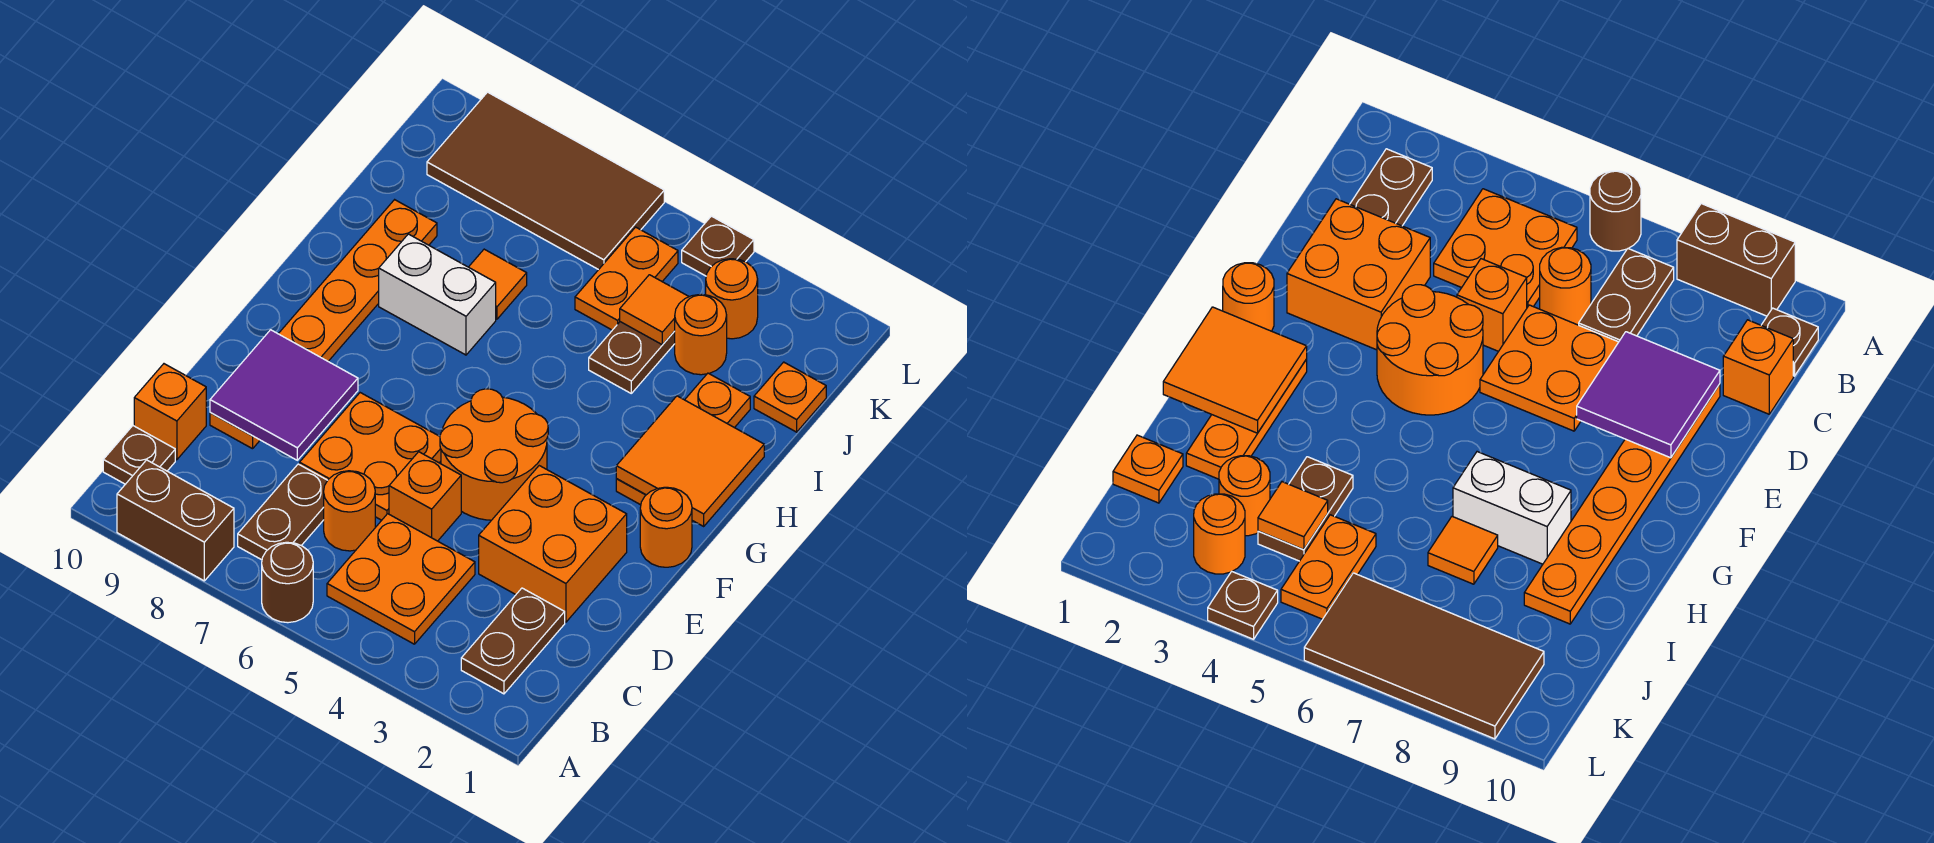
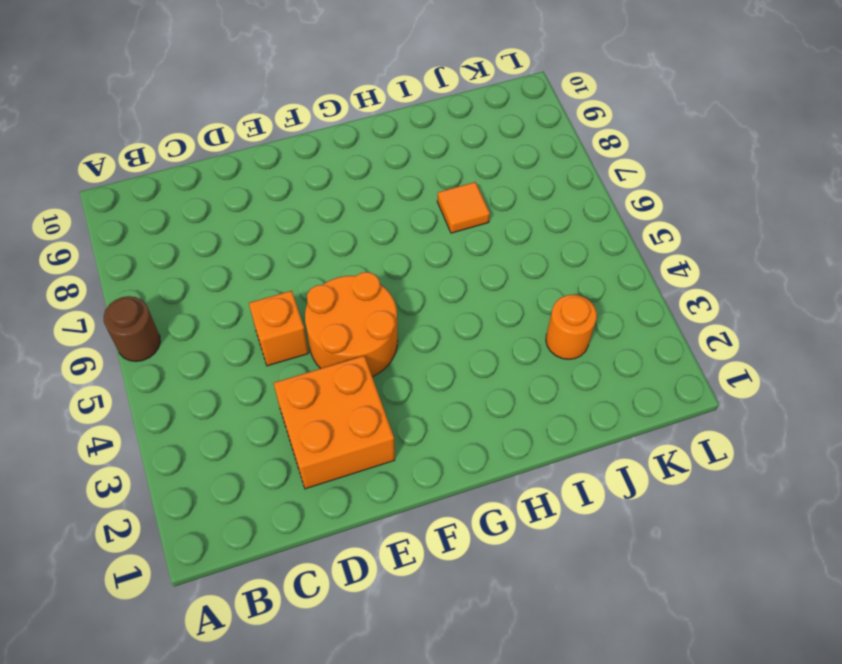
none -> brown brick A8:A9 level 1
none -> brown plate B2:C2 level 1
none -> orange plate B4:C5 level 1

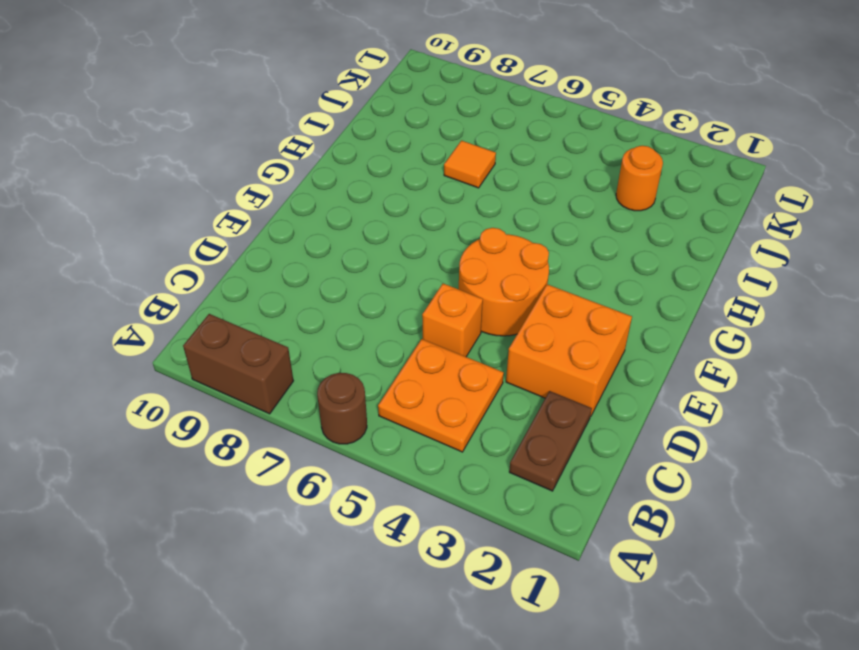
none -> brown plate B7:C7 level 1
none -> brown plate B10 level 1
none -> orange round brick C6 level 1

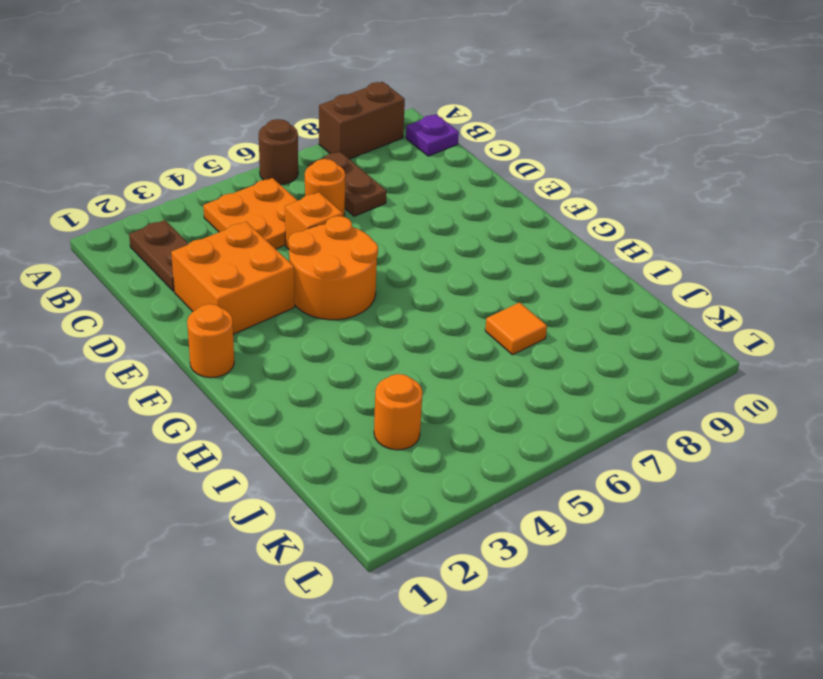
purple plate B10 level 1 -> brown plate B10 level 1
none -> orange brick C10 level 1
none -> orange plate D6:E7 level 1
none -> orange plate D9:I9 level 1

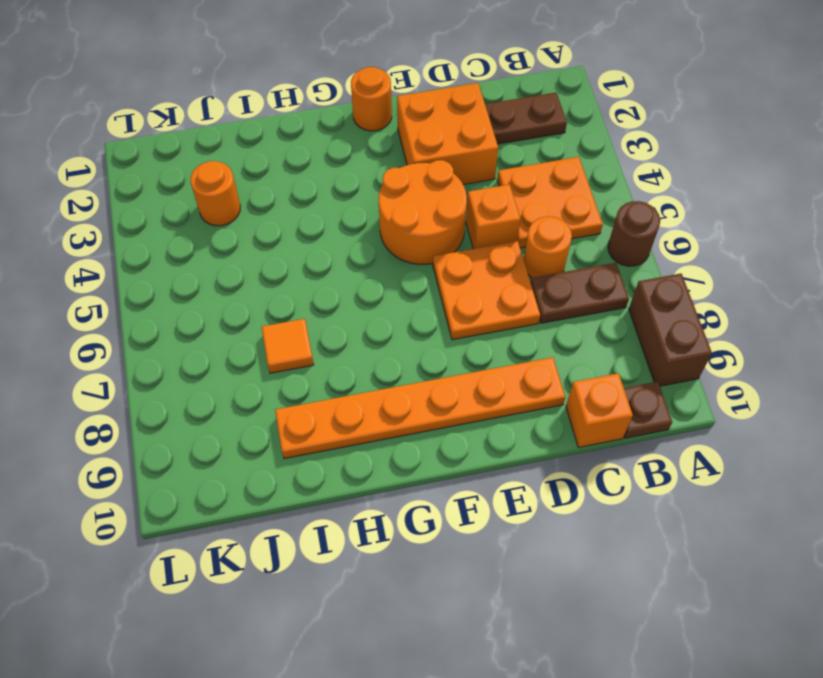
none -> orange plate G2:I2 level 1
none -> white brick H7:H8 level 1
none -> brown plate I4:J4 level 1

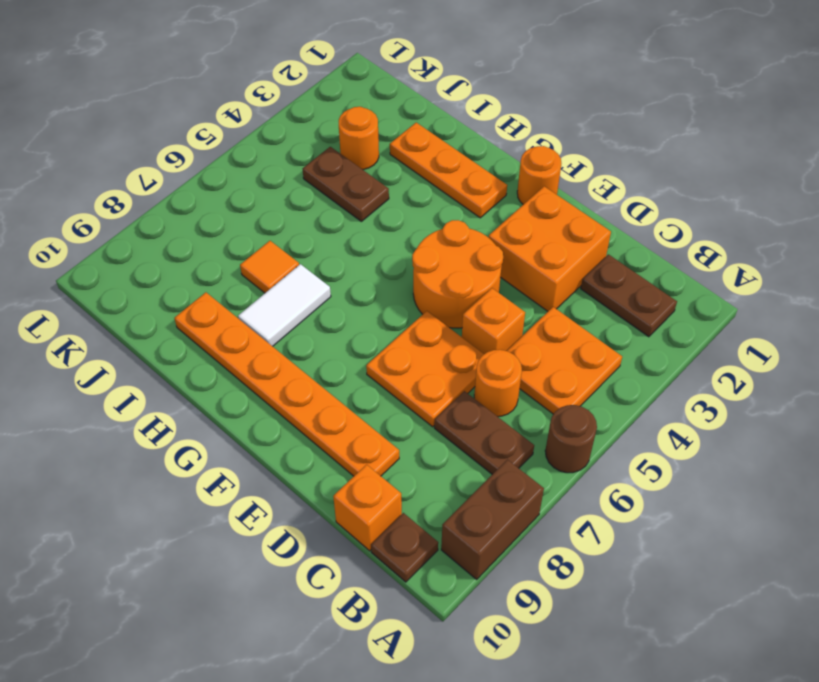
white tile H7:H8 level 1 -> white brick H7:H8 level 1
none -> orange plate J1 level 1
none -> orange plate J5:K5 level 1
none -> orange round brick K3 level 1

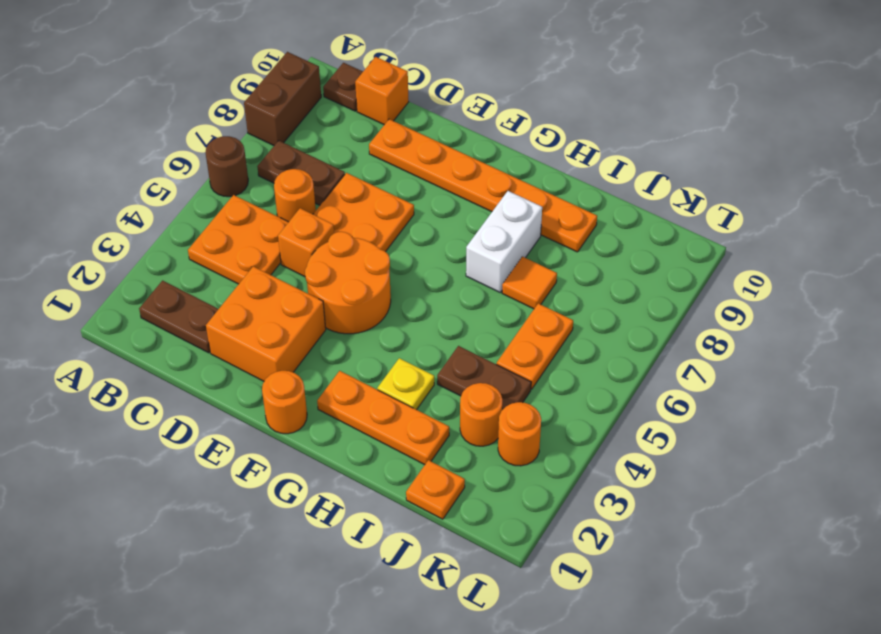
yellow plate H3 level 1 -> none
orange plate J5:J6 level 1 -> orange plate J5:K5 level 1
none -> brown tile K6:L9 level 1
none -> brown plate L4 level 1
none -> purple tile D8:E9 level 2

